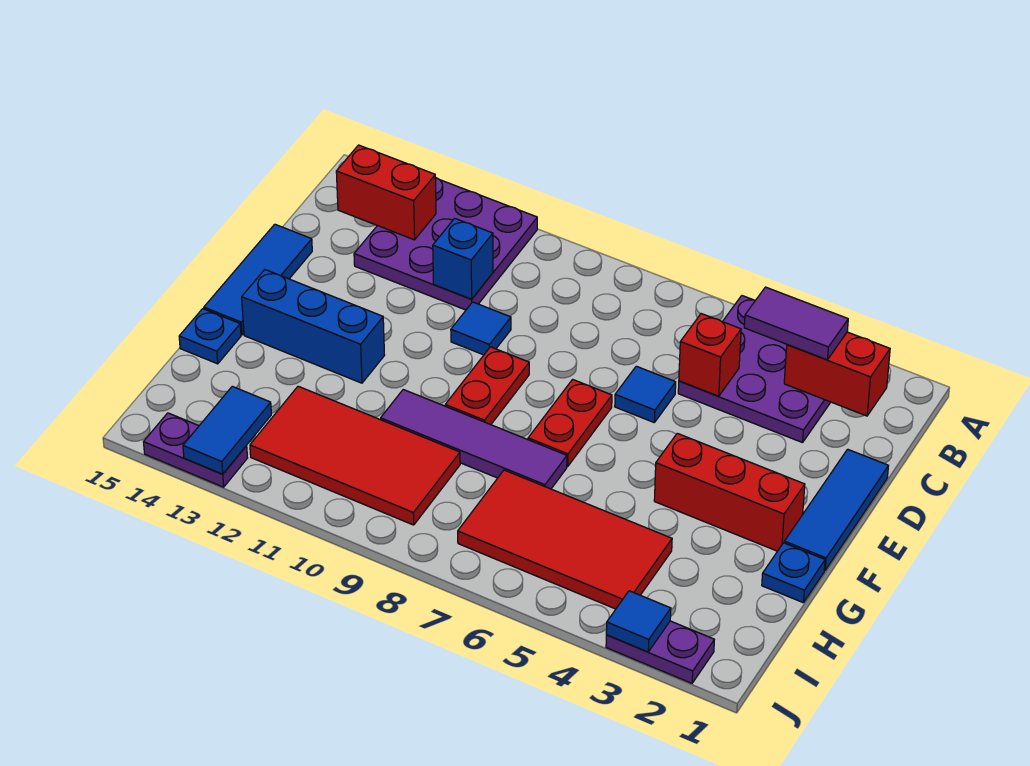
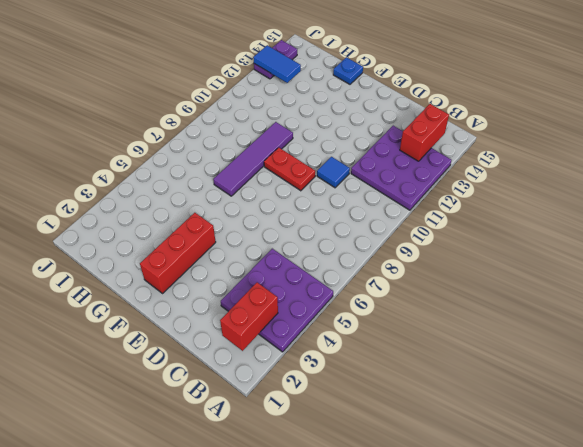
none -> blue tile D1:F1 level 1
none -> blue tile D6 level 1
none -> blue tile D15:F15 level 1

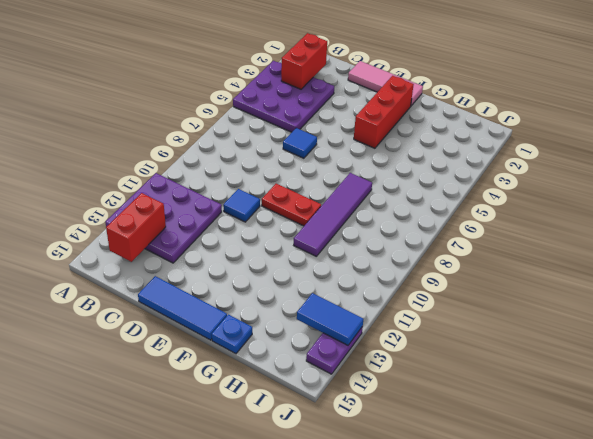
pink tile D1:F1 level 1 -> blue tile D1:F1 level 1
none -> red plate E7:F7 level 1
none -> blue brick F12:F14 level 1
none -> blue plate G1 level 1

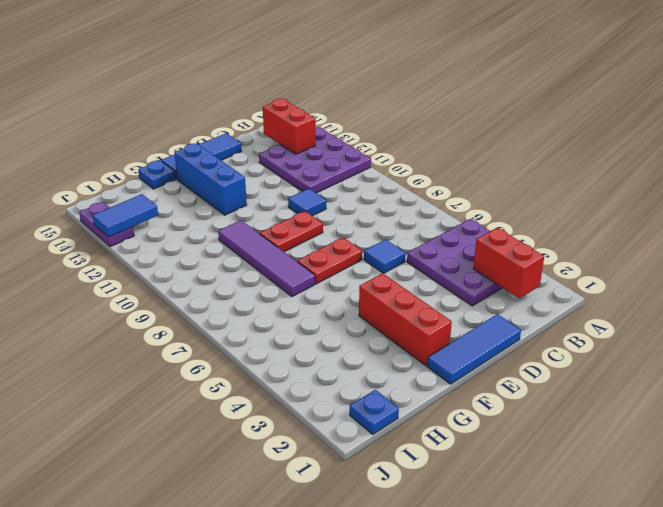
blue plate I1 level 1 -> blue plate G1 level 1
none -> red tile H4:I7 level 1
none -> red tile H9:I12 level 1
none -> purple plate J2:J3 level 1

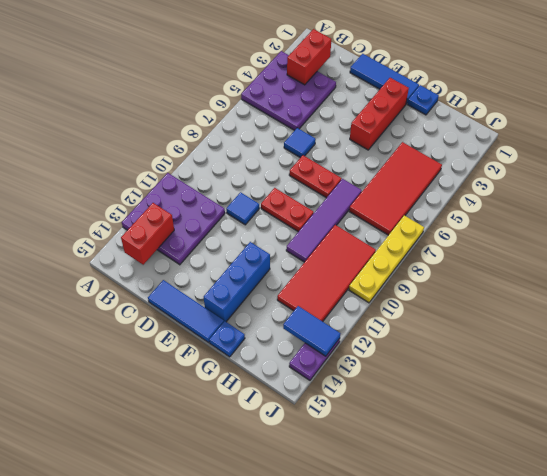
yellow plate J7:J10 level 1 -> none
none -> purple plate J2:J3 level 1
none -> red brick C5 level 2
none -> blue brick C11 level 2

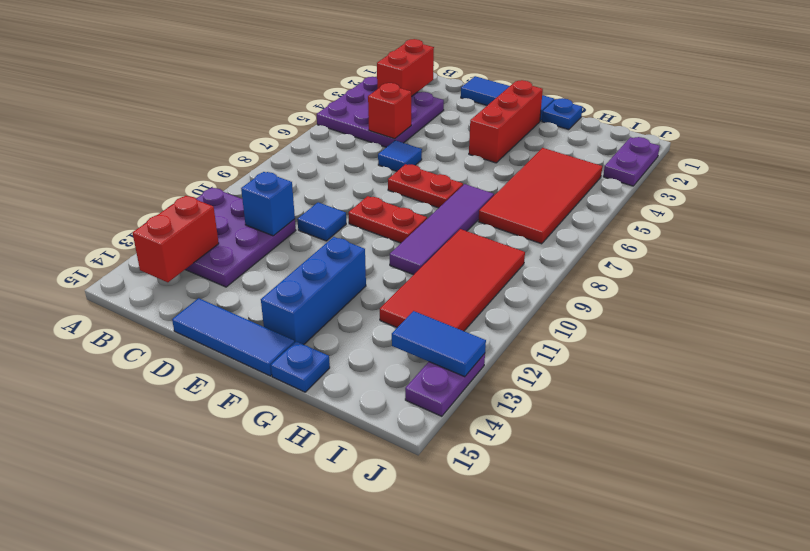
none -> blue tile J3 level 2
none -> purple tile B3:B4 level 3

